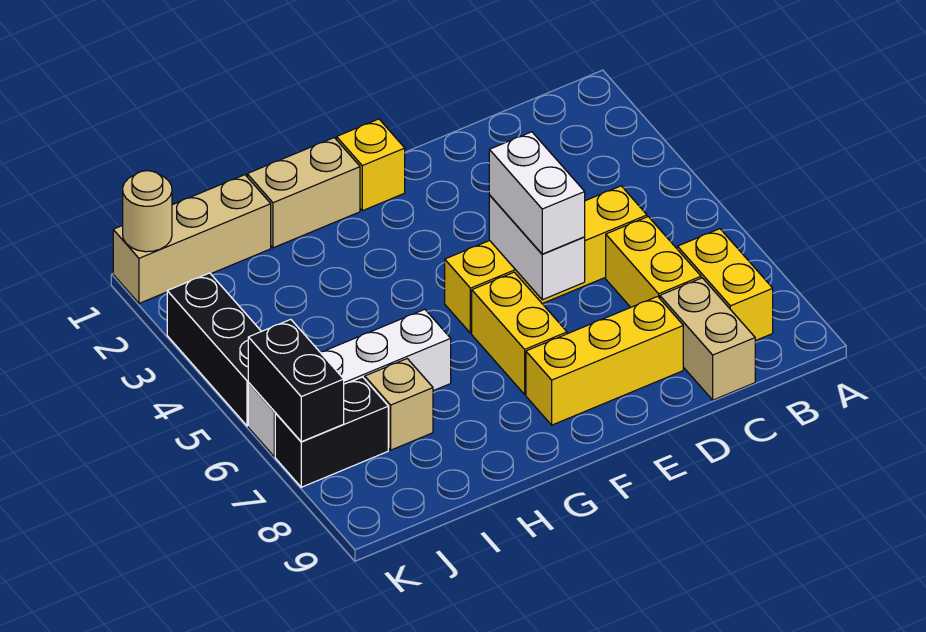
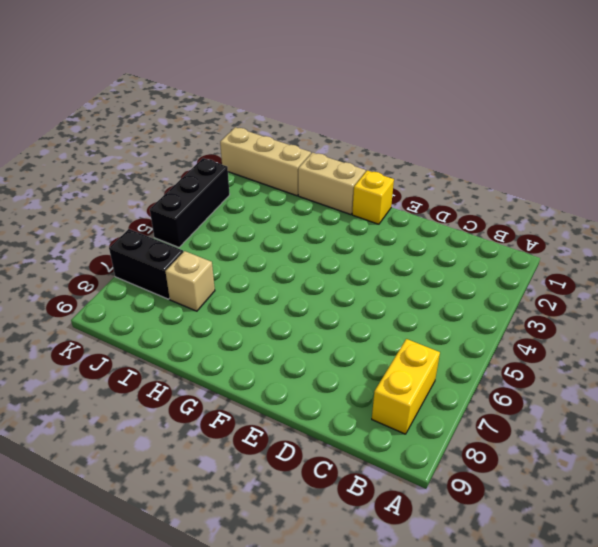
none -> yellow brick C5:F5 level 1
none -> yellow brick C6:C7 level 1
none -> tan brick C8:C9 level 1

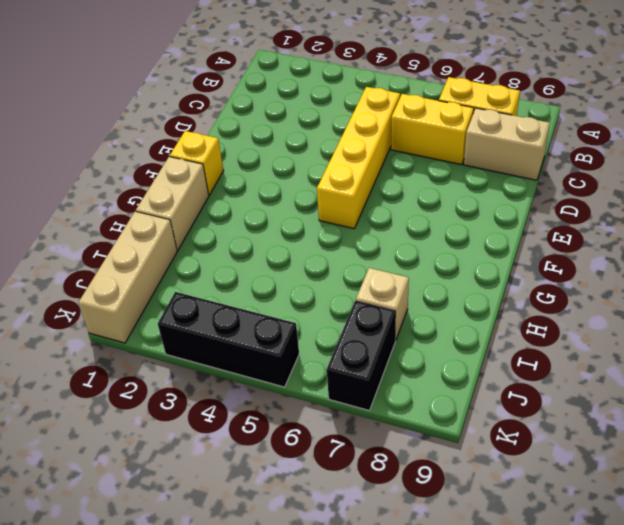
none -> yellow brick D8:F8 level 1
none -> yellow brick F6:F7 level 1
none -> white brick H6:K6 level 1

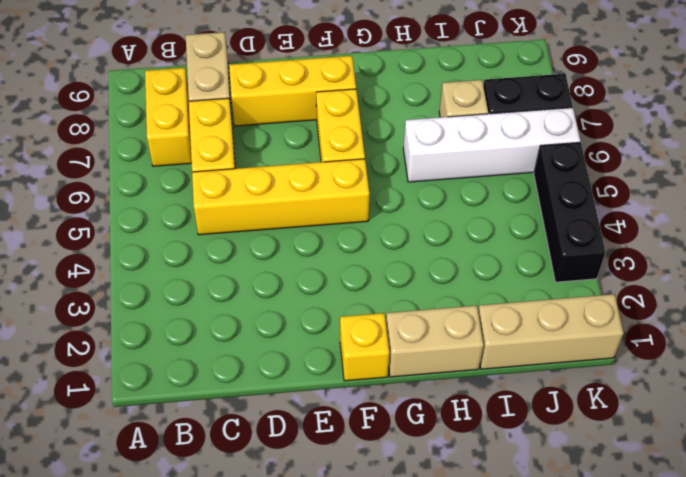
none -> white brick E5:E6 level 2
none -> tan round brick K1 level 2
none -> black brick K6:K7 level 2

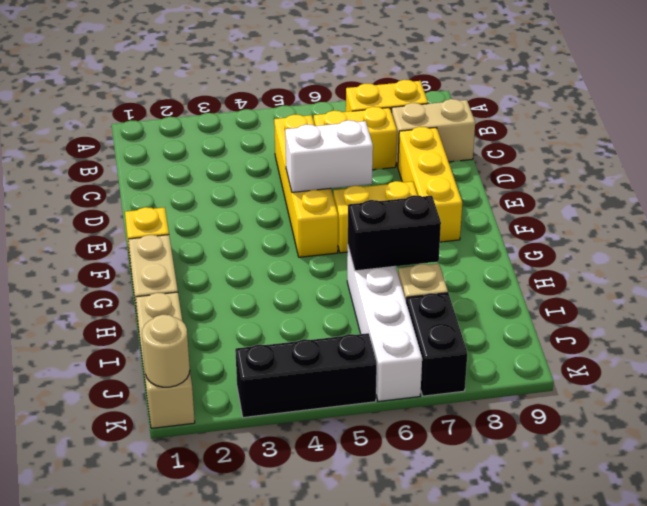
black brick H6:H7 level 2 -> black brick K6:K7 level 2
none -> white brick E5:E6 level 3

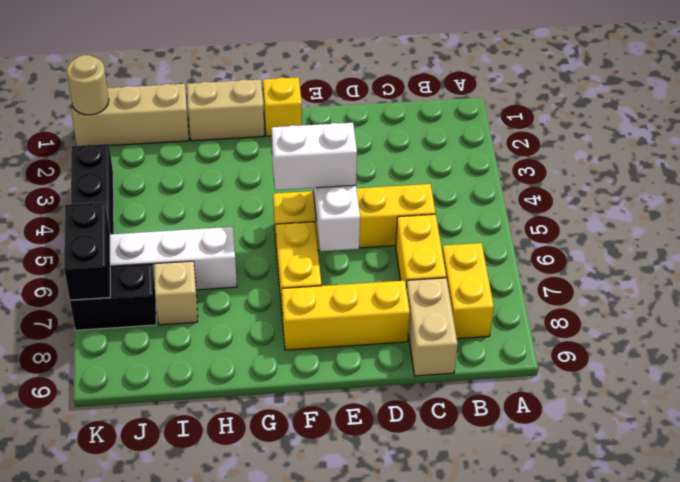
white brick E5:F5 level 3 -> white brick E5:E6 level 3

